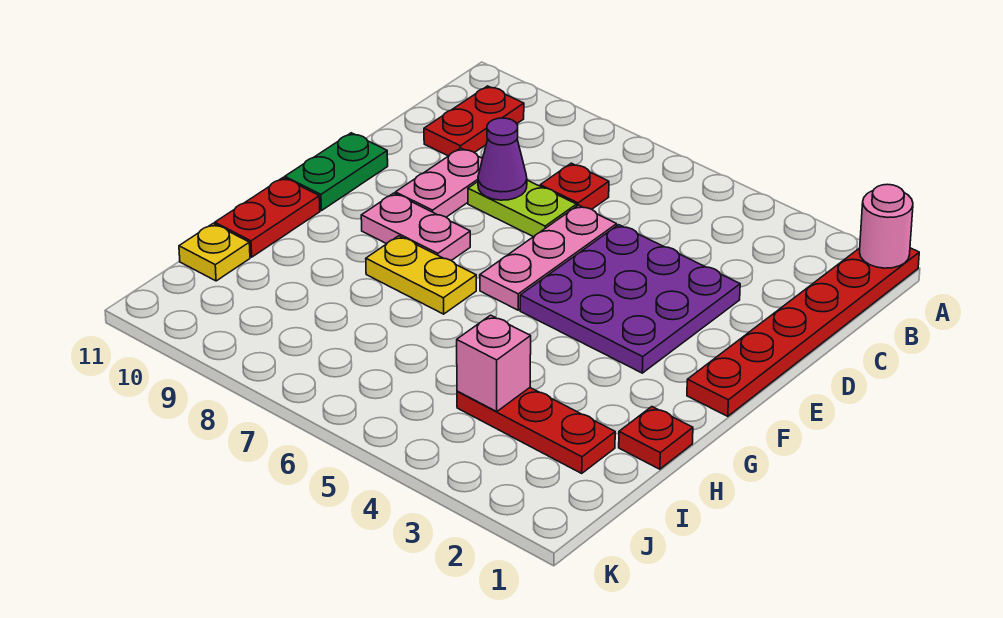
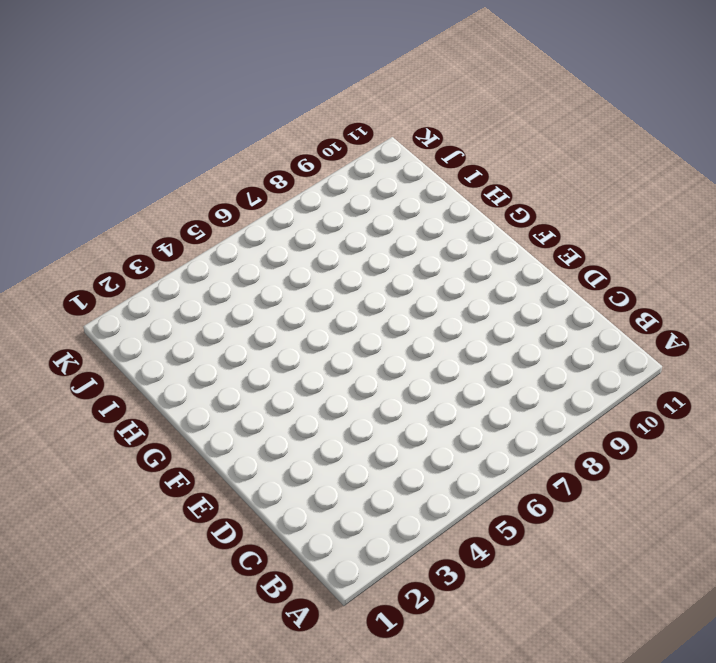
none -> red plate A1:F1 level 1
none -> red plate B10:C10 level 1
none -> red plate C7 level 1

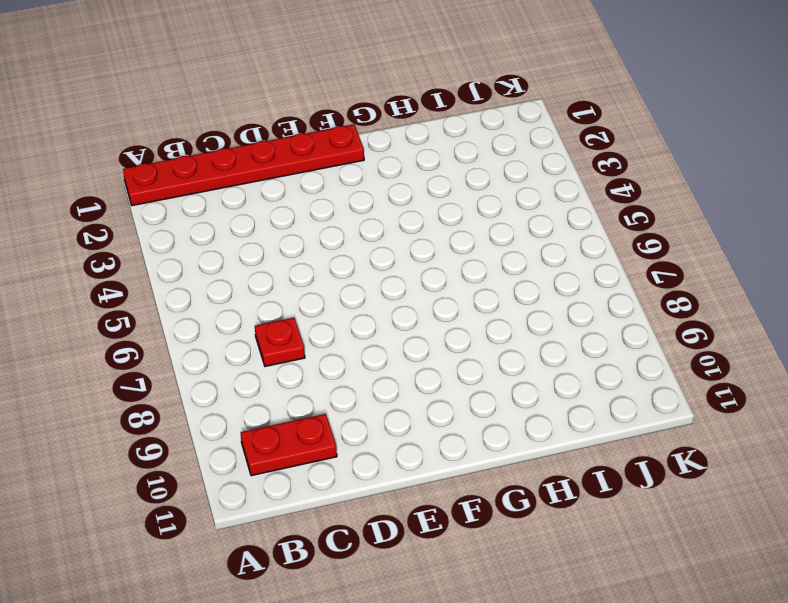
none -> purple plate D3:F5 level 1
none -> pink plate D6:F6 level 1
none -> lime plate D7:D8 level 1

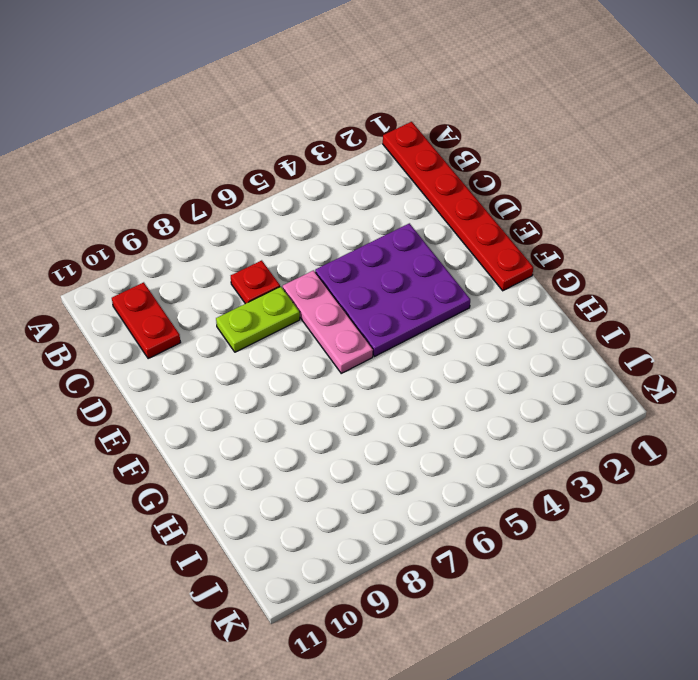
none -> pink plate D9:E9 level 1
none -> green plate E11:F11 level 1
none -> pink plate F8:F9 level 1

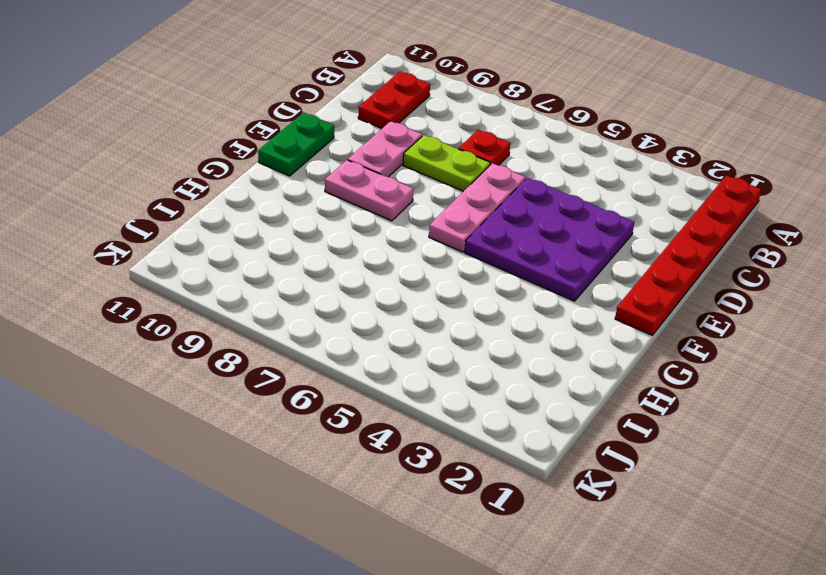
none -> yellow plate G7:G8 level 1
none -> red plate G11:H11 level 1
none -> red plate H1 level 1

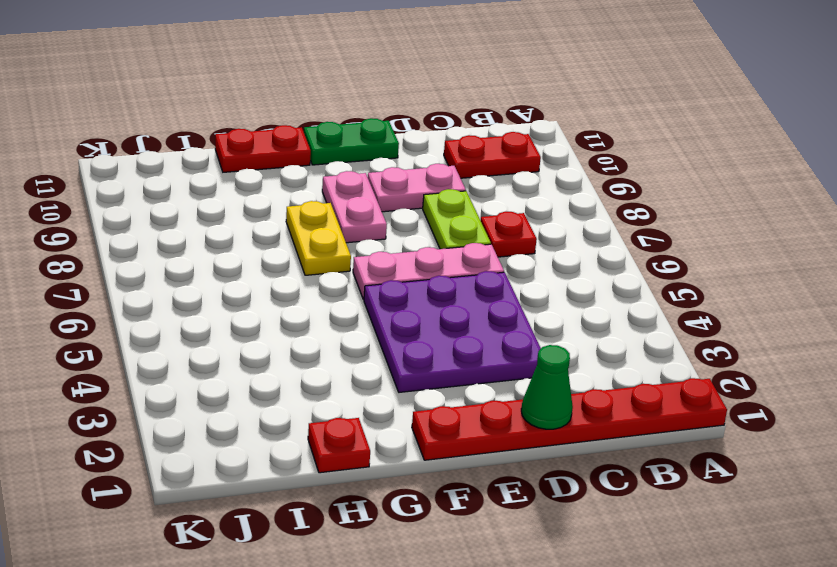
green cone D1 level 2 -> none
none -> red plate I2:I4 level 1
none -> yellow plate I11 level 1
none -> pink round brick A1 level 2

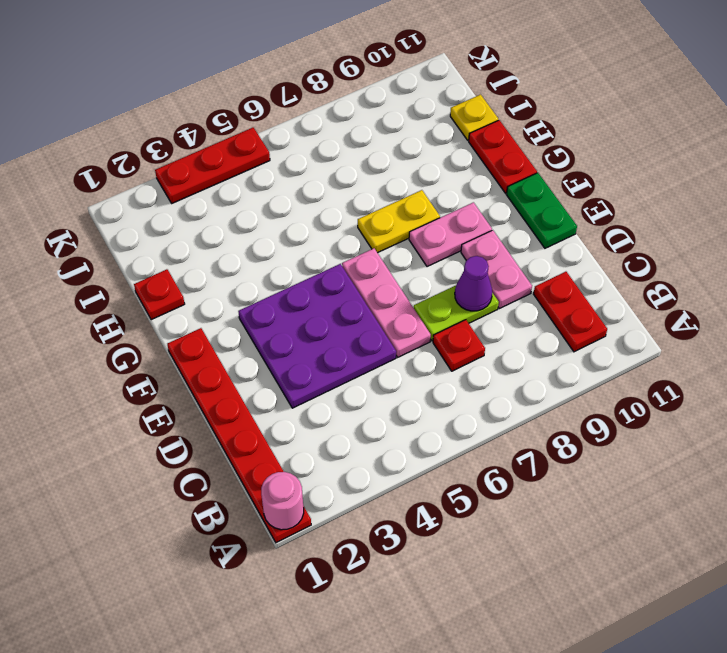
red plate K3:K5 level 1 -> red plate I2:I4 level 1
none -> pink brick I4 level 2

